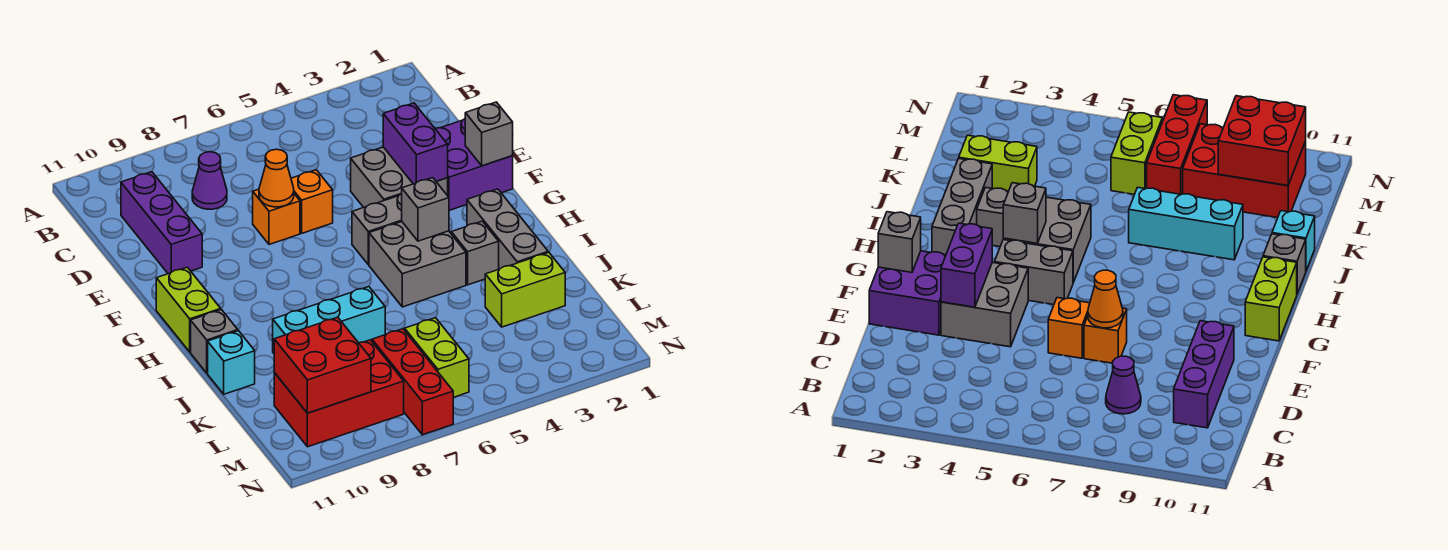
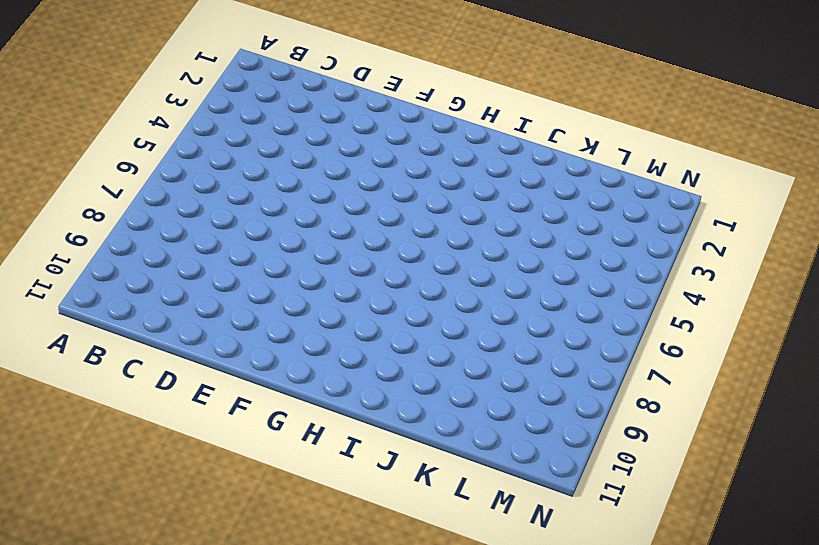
none -> purple cone C8 level 1
none -> purple brick C10:E10 level 1
none -> purple brick E1:F2 level 1

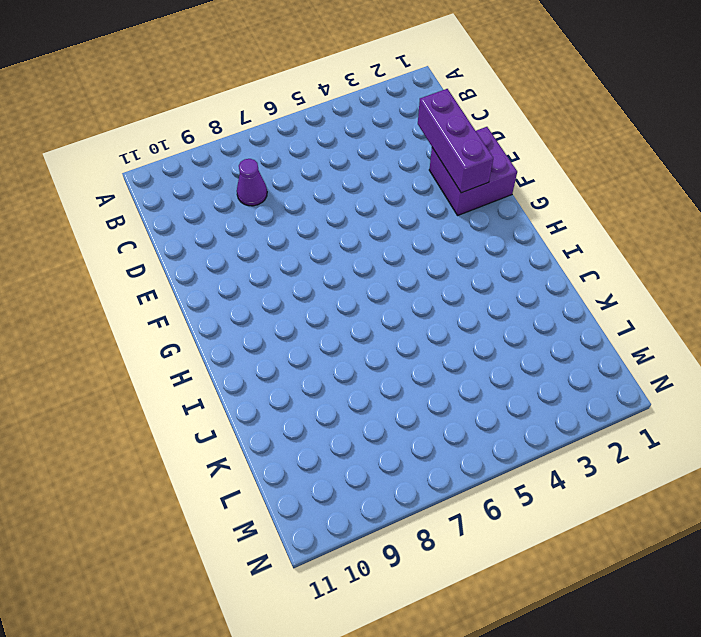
purple brick D2:F2 level 2 -> purple brick C10:E10 level 1
none -> grey brick E3:F4 level 1
none -> orange brick E6 level 1
none -> orange brick E7 level 1

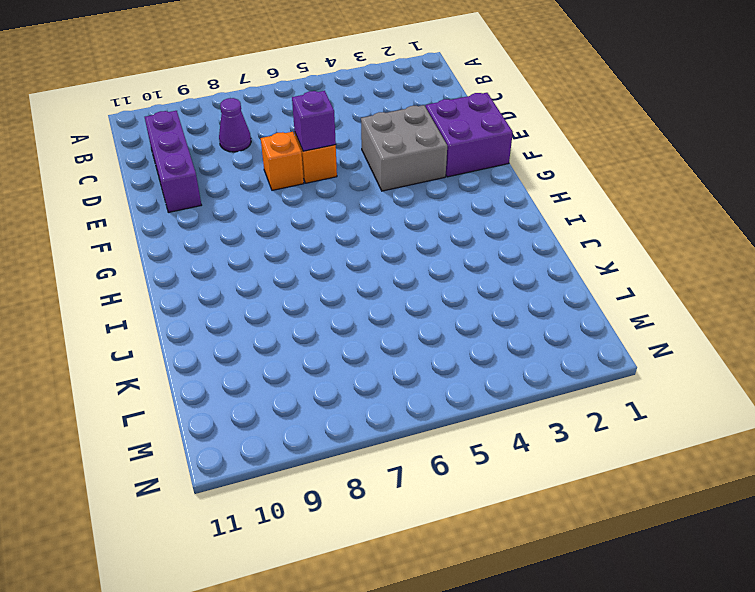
purple brick E6 level 2 -> none
none -> grey brick G4:G5 level 1
none -> lime brick G11:H11 level 1
none -> grey brick H2:J2 level 1

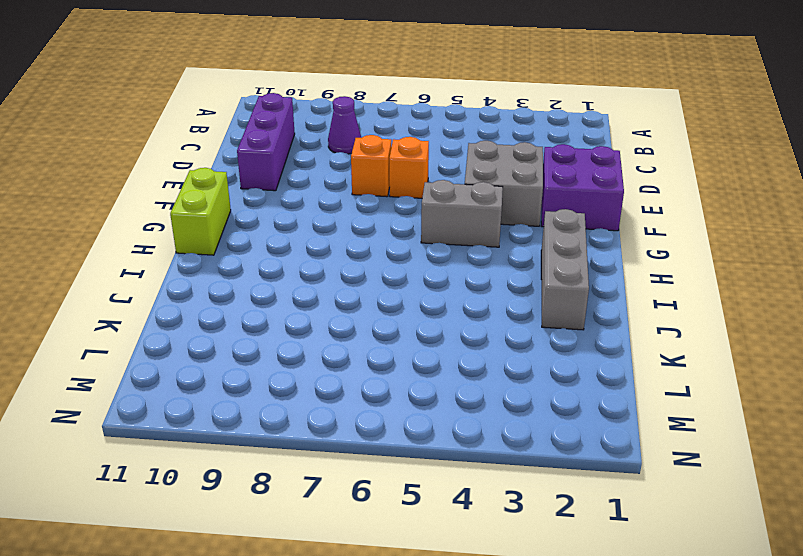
none -> grey brick H4:I5 level 1
none -> grey brick I3 level 1
none -> grey brick I11 level 1

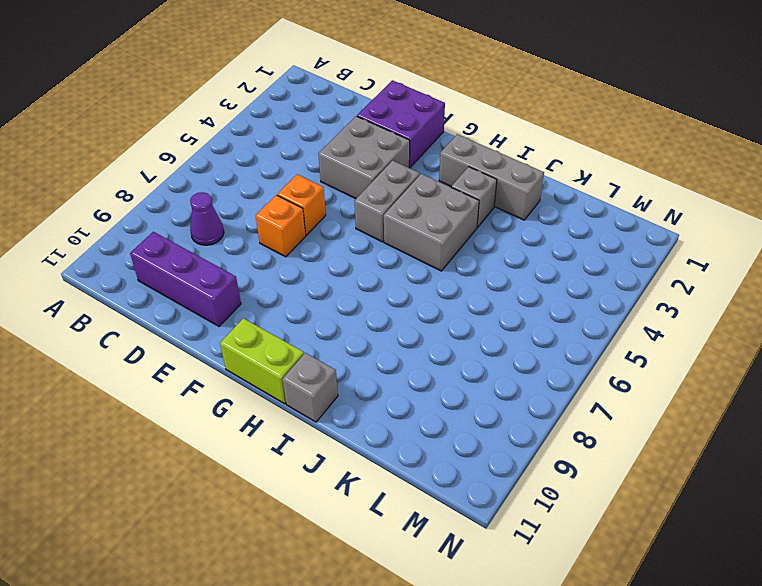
none -> cyan brick J7:J9 level 1
none -> cyan brick J11 level 1
none -> lime brick K2:K3 level 1

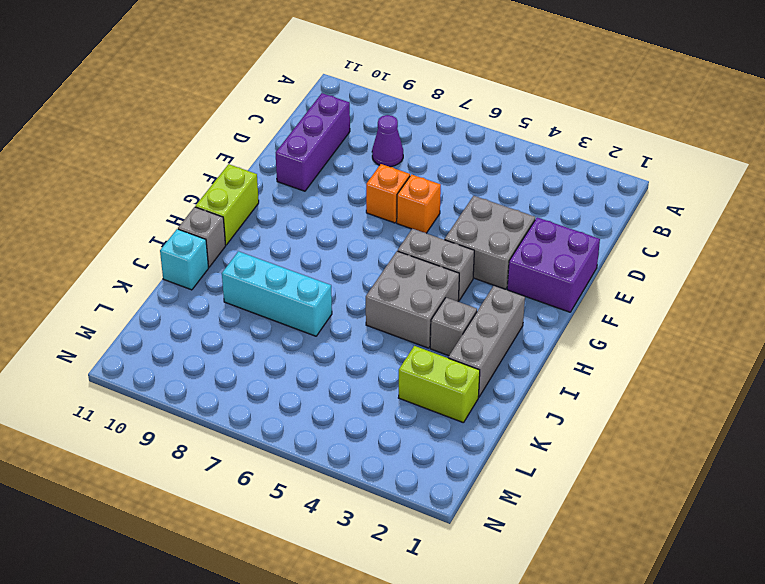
none -> lime brick L6:M6 level 1
none -> red brick L7:N7 level 1
none -> red brick L8:M10 level 1

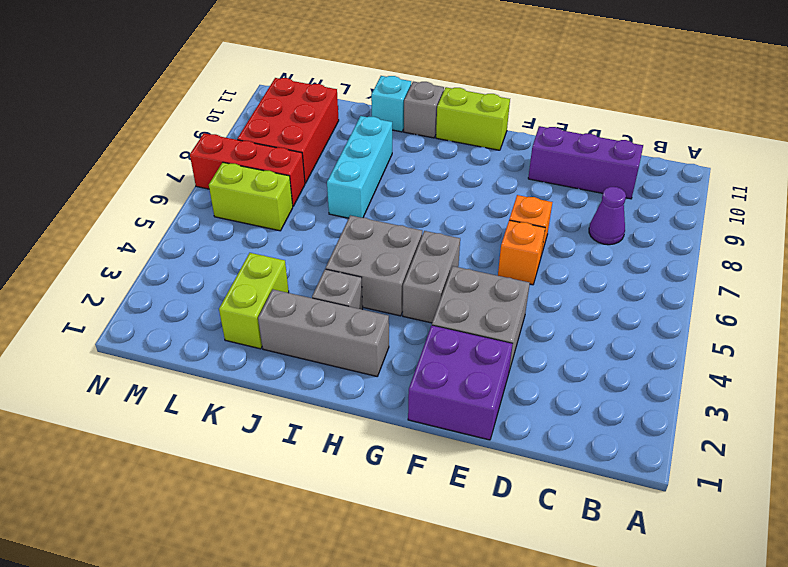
none -> purple brick E3:F3 level 2
none -> orange cone E7 level 2
none -> grey brick F1 level 2

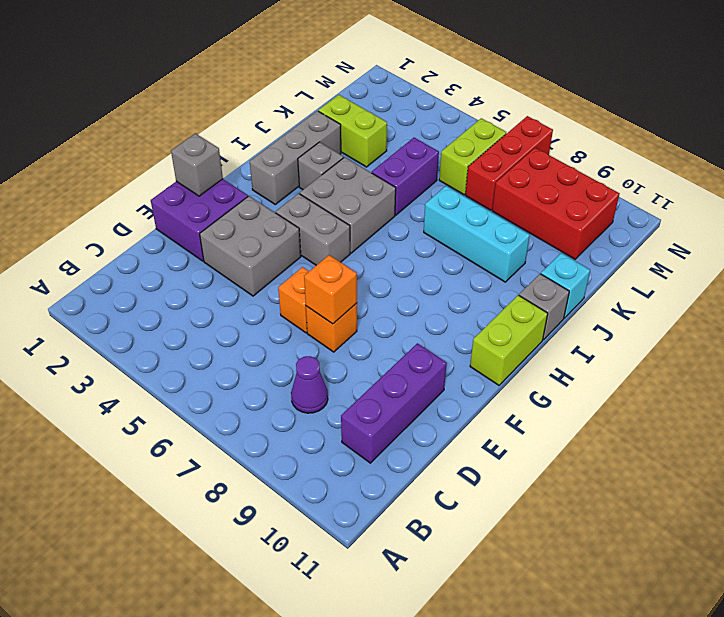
orange brick E7 level 2 -> orange cone E7 level 2
purple brick J5:K5 level 1 -> purple brick E3:F3 level 2
none -> grey brick H4 level 2
none -> red brick L9:M10 level 2

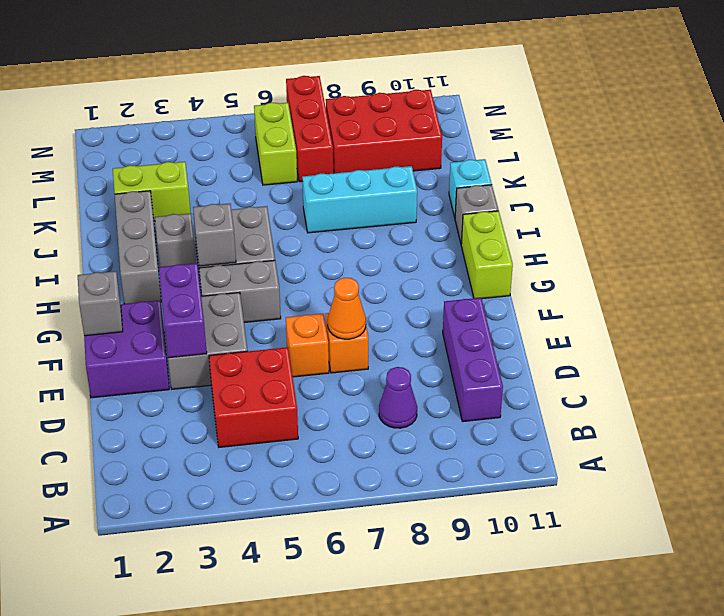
red brick C4:D5 level 1 -> red brick L9:M10 level 2

